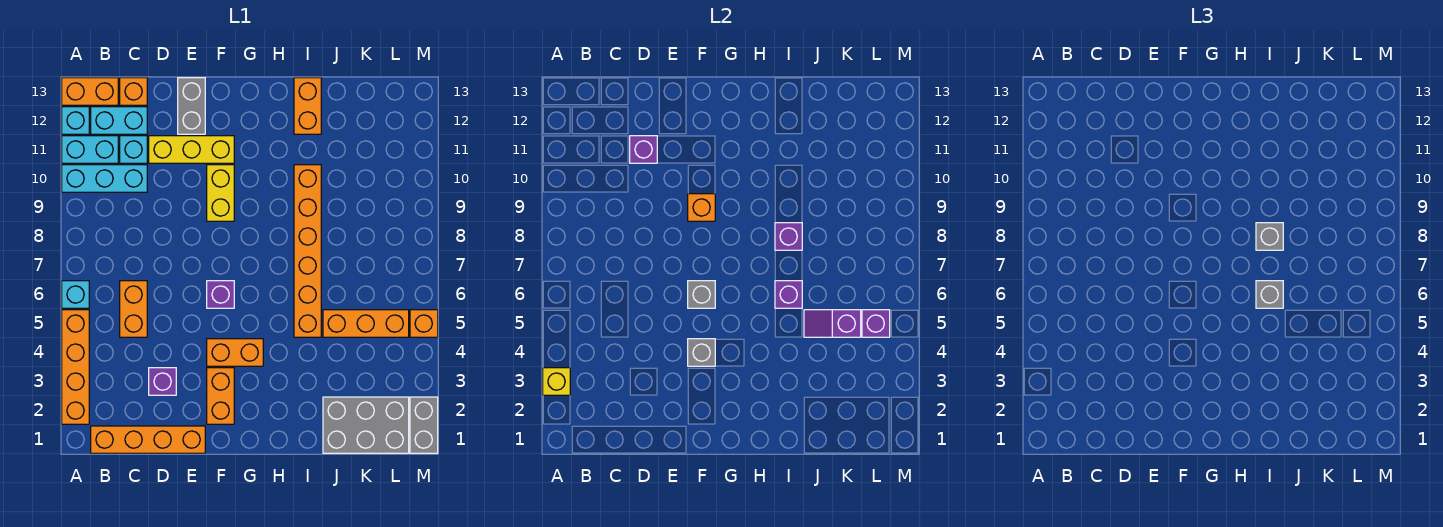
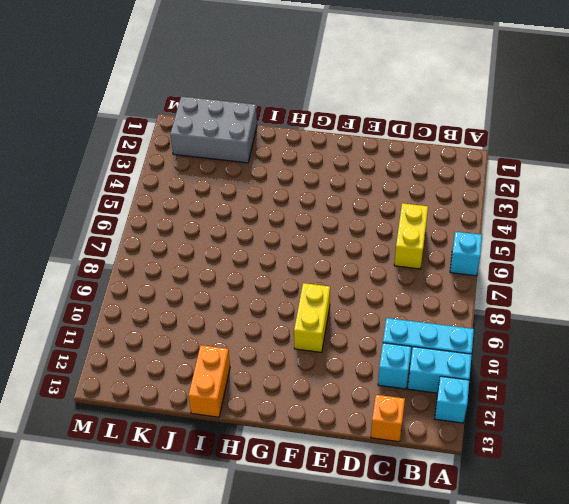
yellow brick C5:C6 level 1 -> orange brick C5:C6 level 1
none -> orange brick A2:A5 level 1
none -> orange brick A13:B13 level 1
none -> orange brick B1:E1 level 1
none -> cyan brick B12:C12 level 1

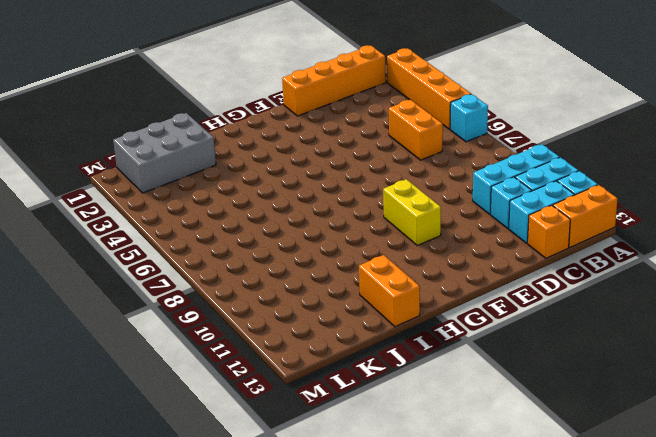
none -> purple brick D3 level 1
none -> yellow brick D11:F11 level 1
none -> grey brick E12:E13 level 1
none -> orange brick F2:F3 level 1

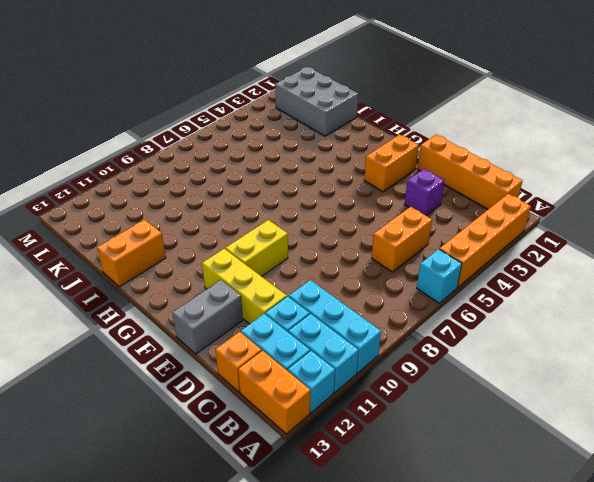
none -> orange brick F4:G4 level 1
none -> purple brick F6 level 1
none -> orange brick I5:I10 level 1
none -> orange brick J5:L5 level 1

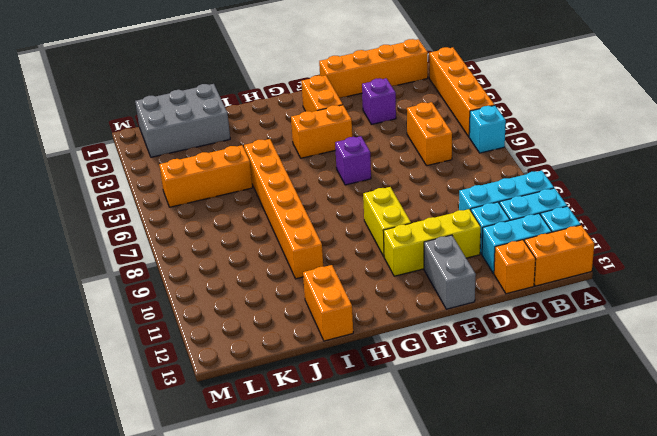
none -> grey brick M1:M2 level 1
none -> orange brick M5 level 1
none -> yellow brick A3 level 2
none -> purple brick D11 level 2

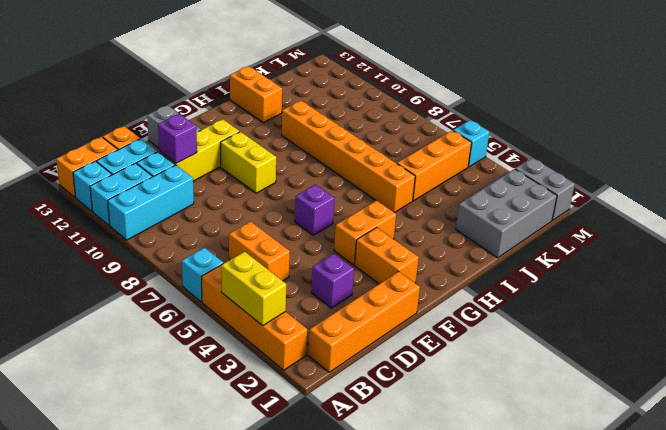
yellow brick A3:A4 level 2 -> yellow brick A3 level 2
cyan brick M5 level 1 -> orange brick M5 level 1
none -> grey brick F4 level 2
none -> grey brick F6 level 2
none -> orange brick F9 level 2
none -> purple brick I6 level 2

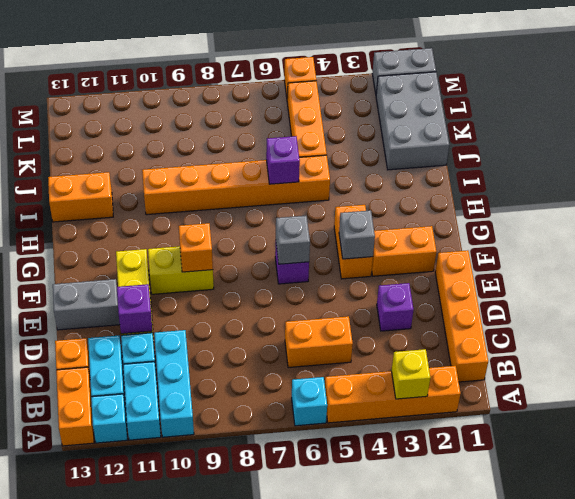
none -> purple brick I8 level 2
none -> purple slope J5:K5 level 2 top K
none -> purple brick L5 level 2
none -> grey brick I6 level 3

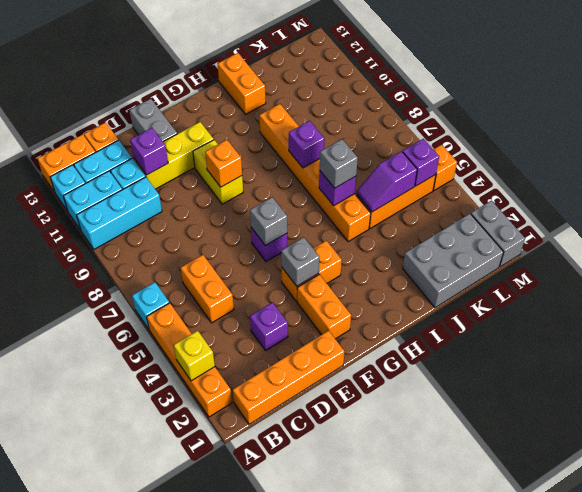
none -> grey brick I8 level 3

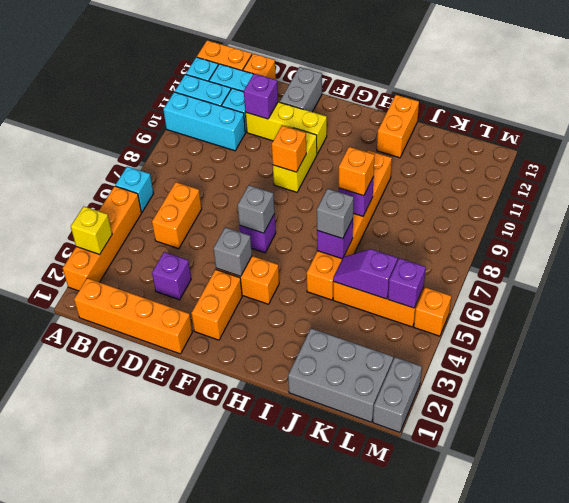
orange brick I8 level 3 -> grey brick I8 level 3

